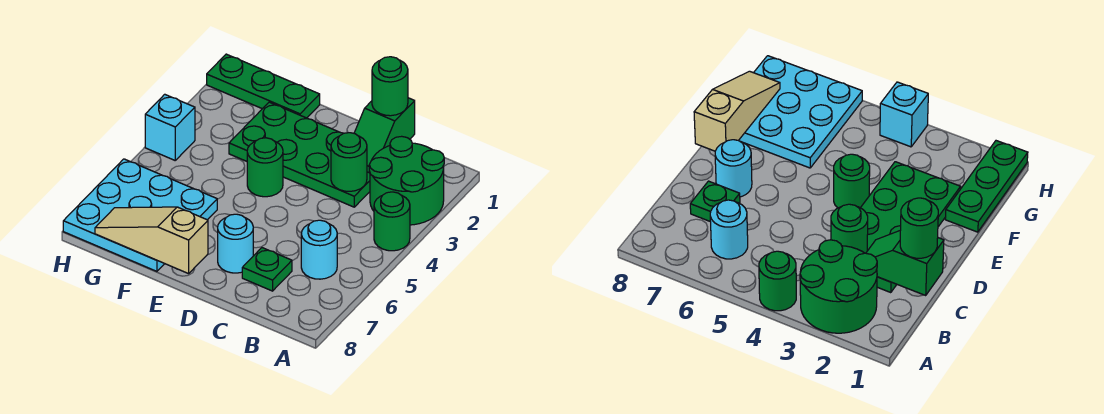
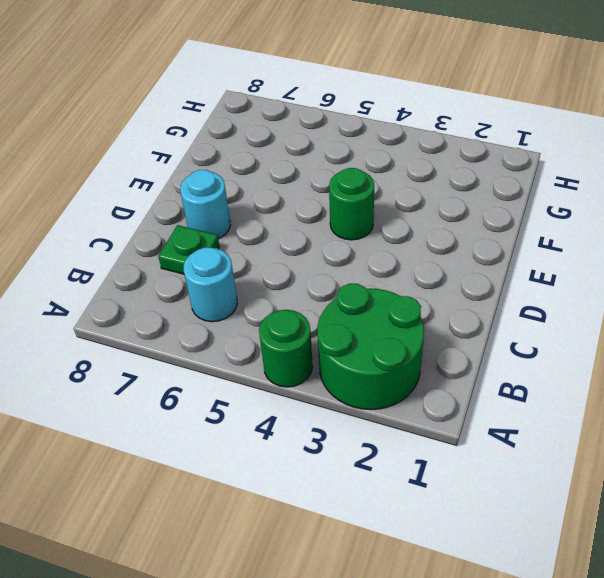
none -> green plate C2:F3 level 1
none -> green plate F1:H1 level 1
none -> cyan plate F6:H8 level 1

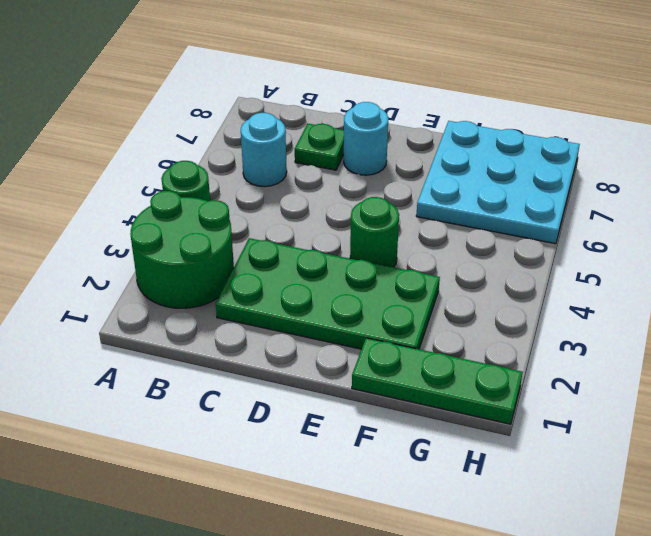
none -> cyan brick H4 level 1
none -> green slope C1:C2 level 2 top 1
none -> green round brick C3 level 2

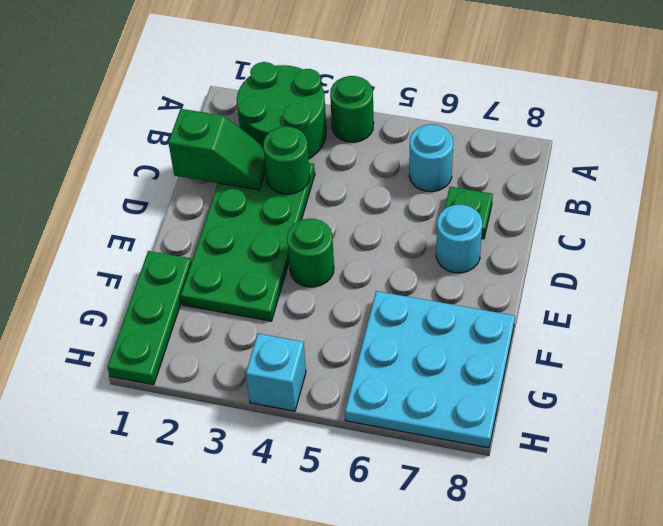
none -> tan slope E8:G8 level 2 top E
none -> green round brick C1 level 3

